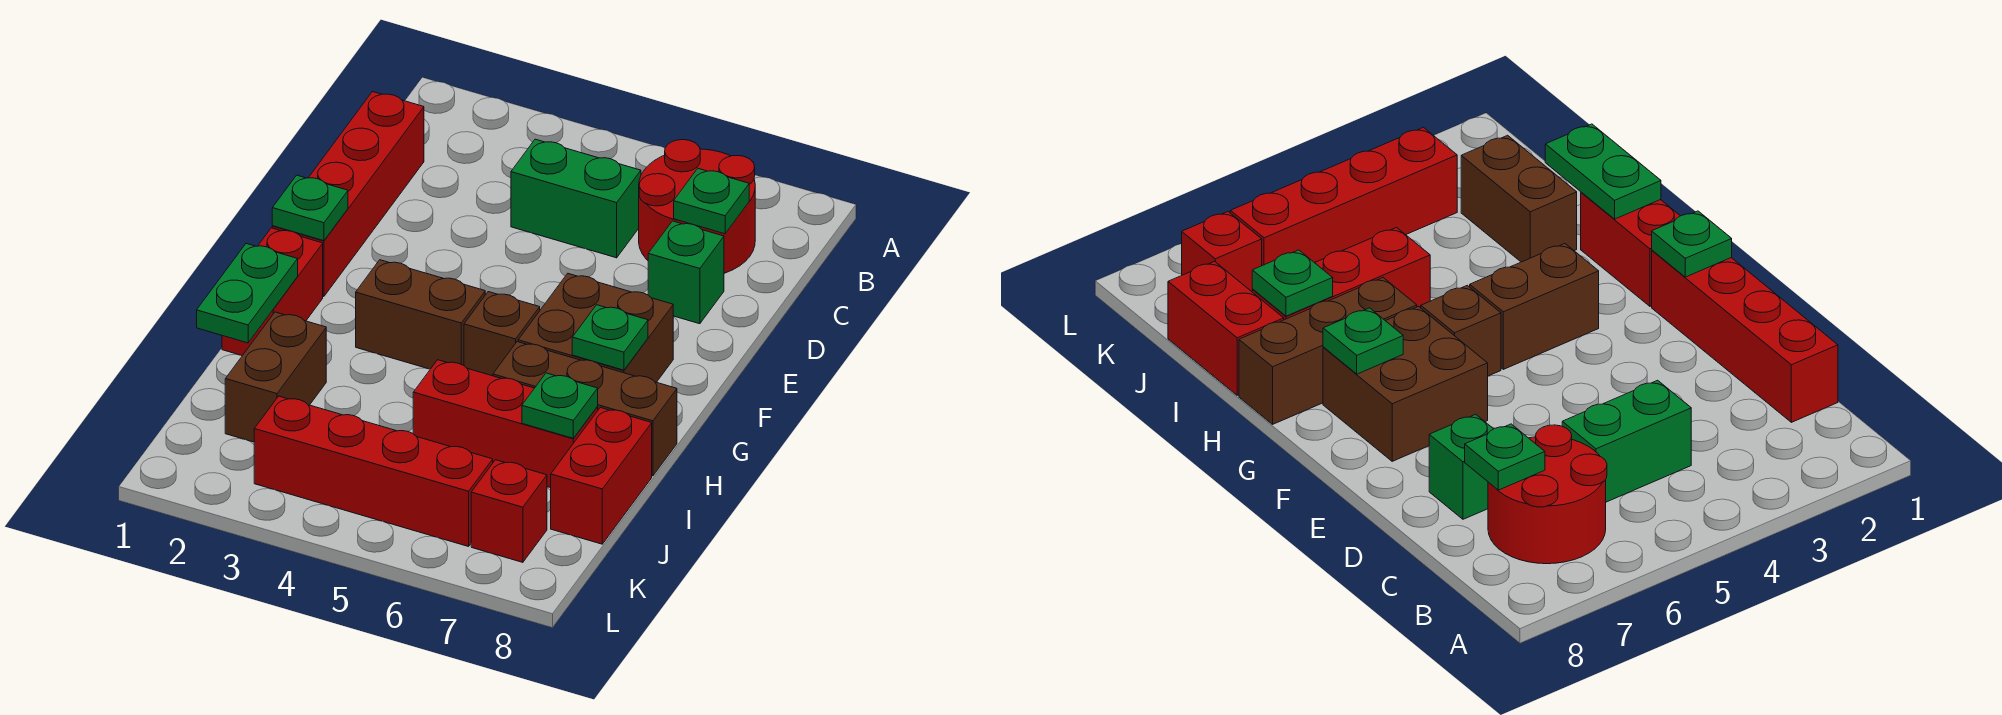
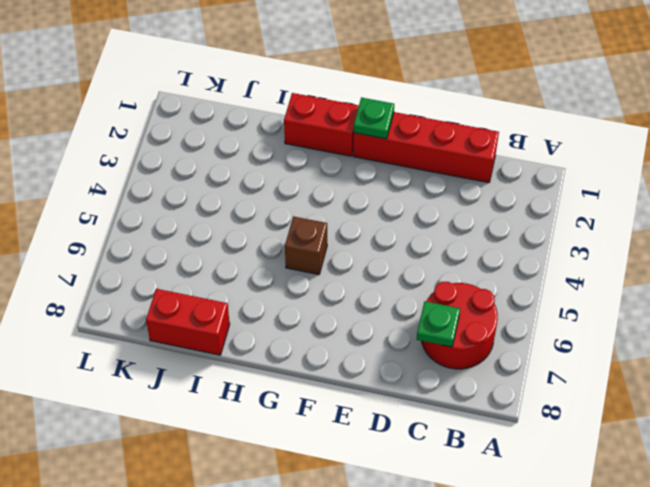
none -> green brick C4:C5 level 1
none -> green brick D7 level 1
none -> brown brick F6:G7 level 1

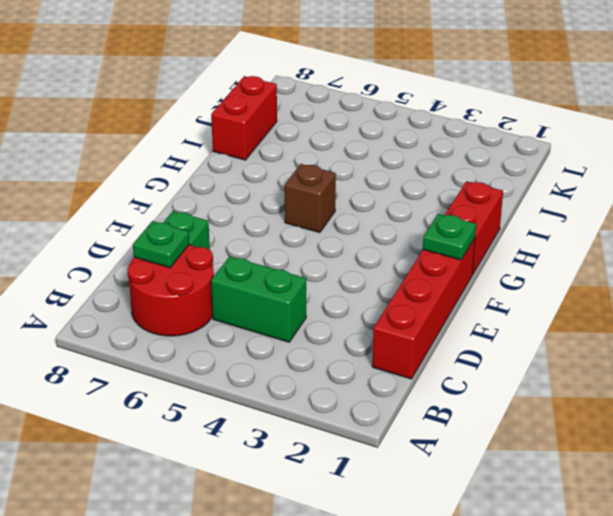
none -> brown brick F6:G7 level 1
none -> brown brick G3:G4 level 1
none -> brown brick H6:H8 level 1

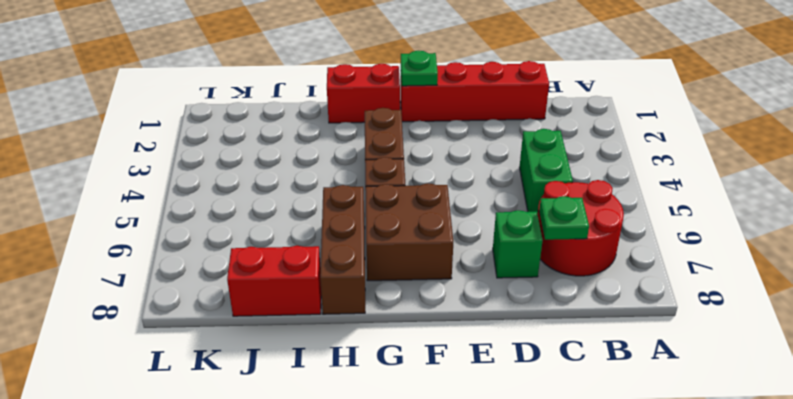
none -> brown brick I2:J2 level 1
none -> red brick I5:I7 level 1
none -> red brick K3:K6 level 1

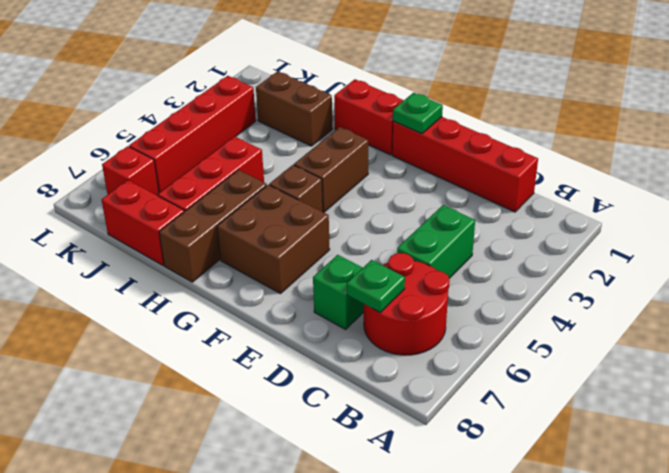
none -> green plate G7 level 2
none -> green plate H1:I1 level 2
none -> green plate I7 level 2

